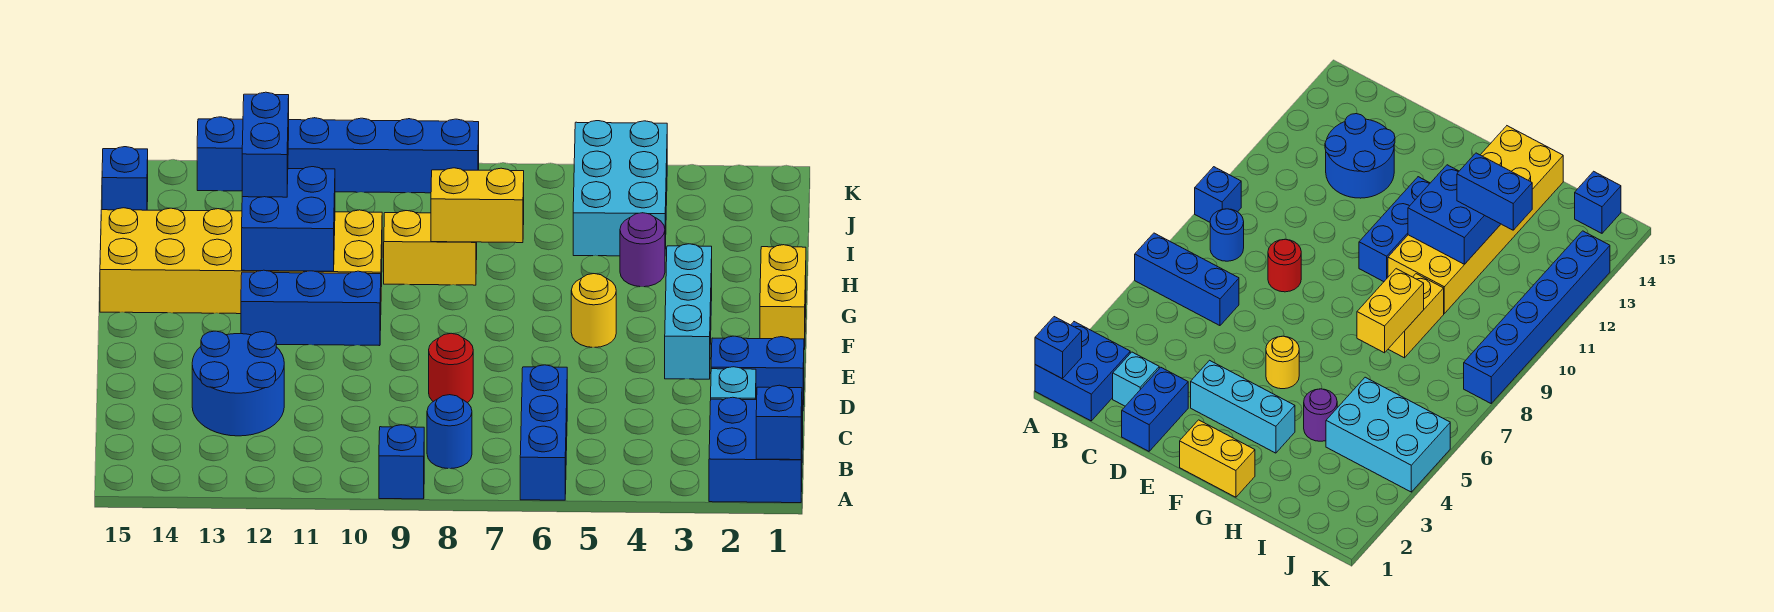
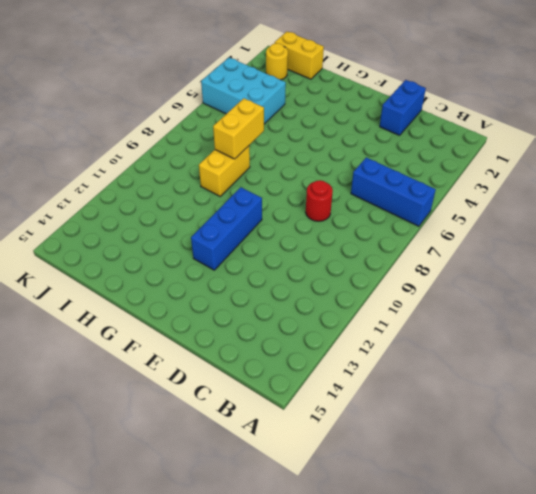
yellow brick I1:J1 level 1 -> yellow brick F1:G1 level 1
yellow round brick J2 level 1 -> yellow round brick F5 level 1
none -> blue brick A1:B2 level 1
none -> blue brick A9 level 1
none -> blue round brick B8 level 1

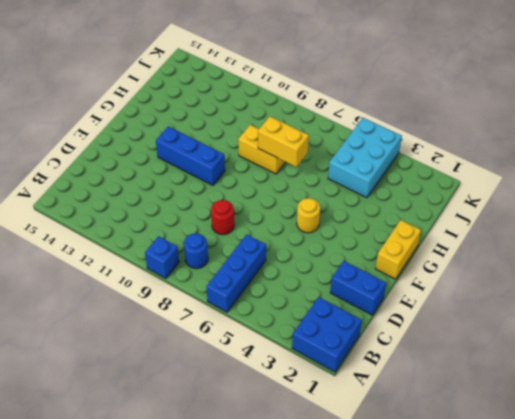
none -> cyan brick C2 level 1
none -> blue round brick C12:D13 level 1
none -> cyan brick E3:G3 level 1

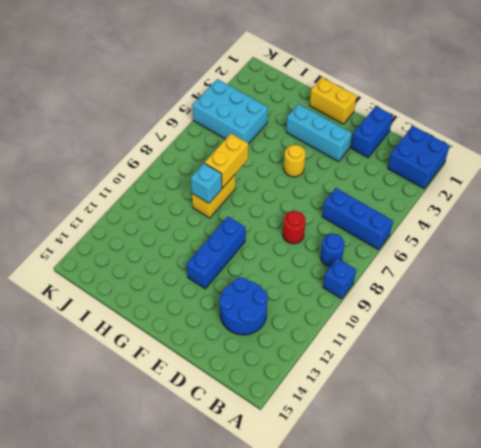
cyan brick H9 level 2 -> cyan brick C2 level 1
none -> yellow brick G10:H15 level 1
none -> purple round brick H4 level 1
none -> blue brick J15 level 1

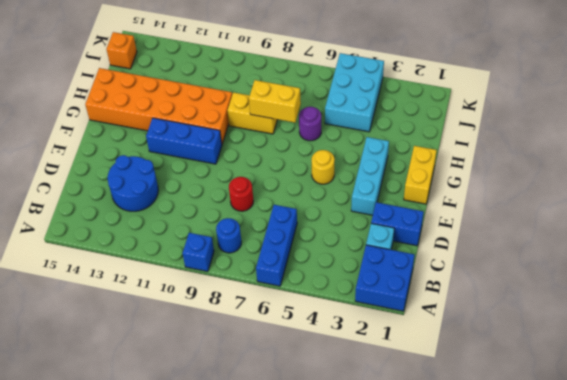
orange brick G10:H15 level 1 -> yellow brick G10:H15 level 1
purple round brick H6 level 1 -> purple round brick H4 level 1
orange brick J15 level 1 -> blue brick J15 level 1
none -> blue brick K8:K13 level 1
none -> blue brick A1 level 2
none -> blue brick G11:H12 level 2

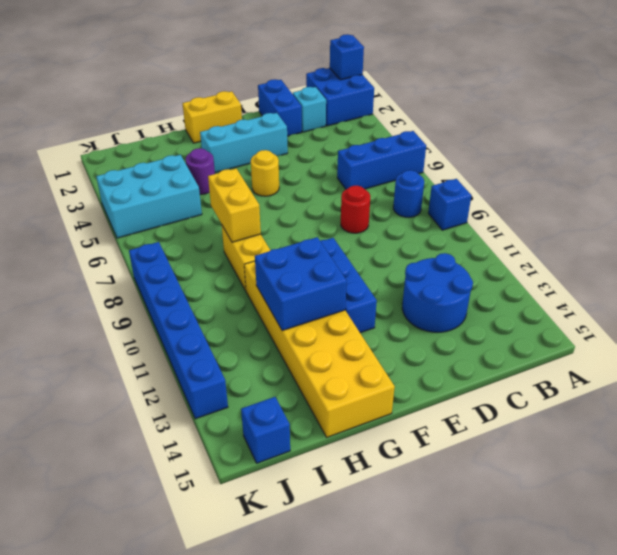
none -> blue brick H12:I12 level 3

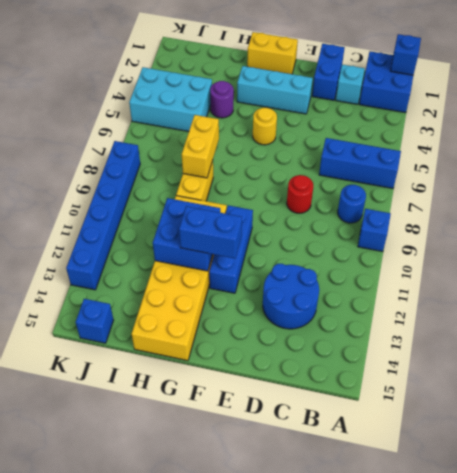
blue brick F12:G12 level 3 -> blue brick H12:I12 level 3

